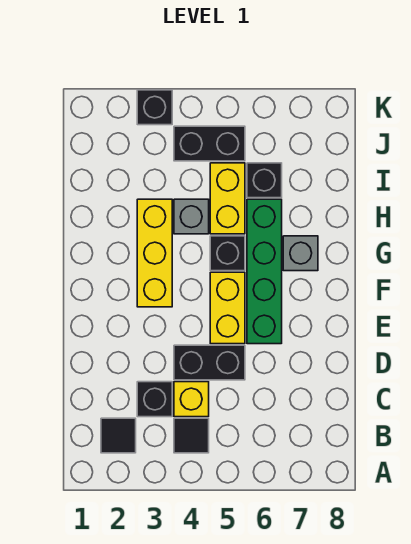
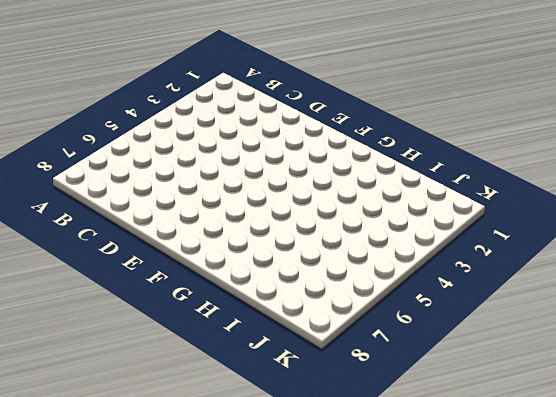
none -> black tile B2 level 1
none -> black tile B4 level 1
none -> black brick C3 level 1

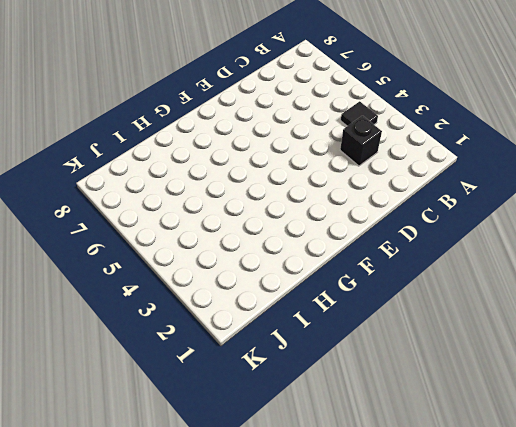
none -> black tile B2 level 1
none -> yellow brick C4 level 1
none -> black brick D4:D5 level 1

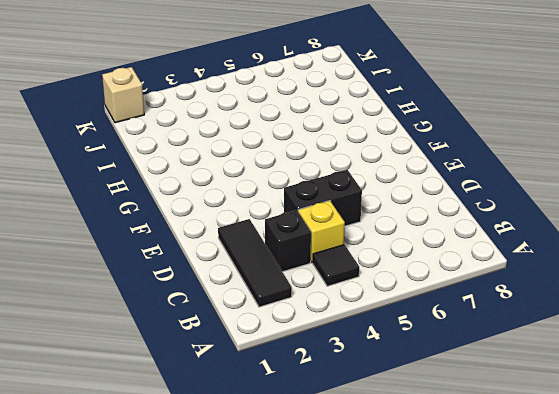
black tile B2:D2 level 1 -> black tile B2 level 1
tan brick K1 level 1 -> none
none -> yellow brick E5:F5 level 1
none -> green brick E6:H6 level 1
none -> yellow brick F3:H3 level 1

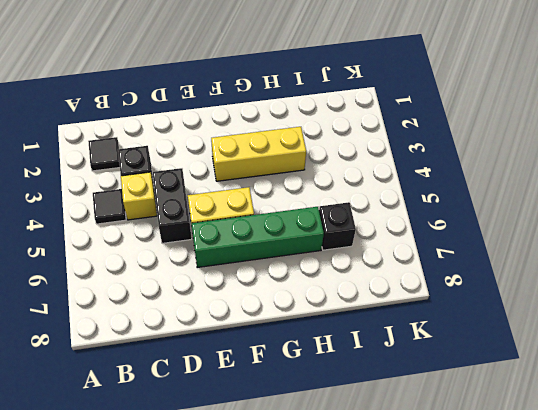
none -> black brick G5 level 1
none -> grey brick G7 level 1
none -> grey brick H4 level 1

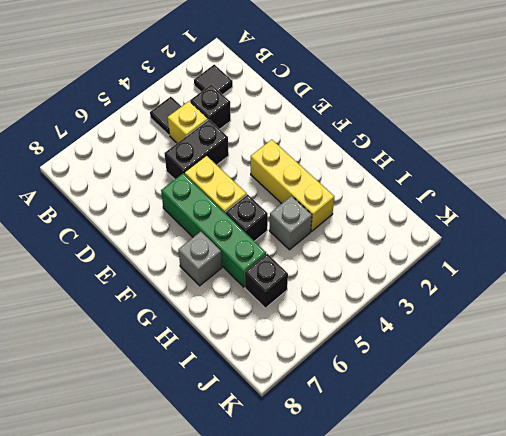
none -> yellow brick H5:I5 level 1
none -> black brick J4:J5 level 1
none -> black brick K3 level 1

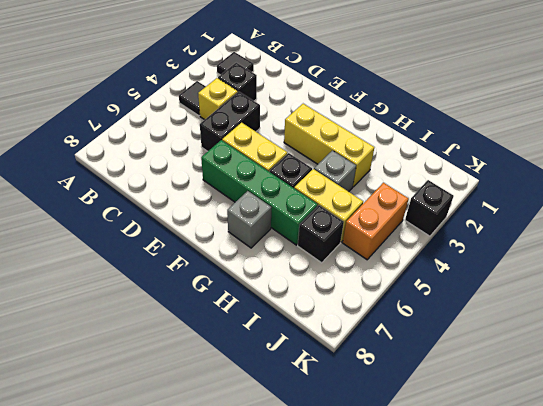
orange brick J4:J5 level 1 -> black brick J4:J5 level 1

